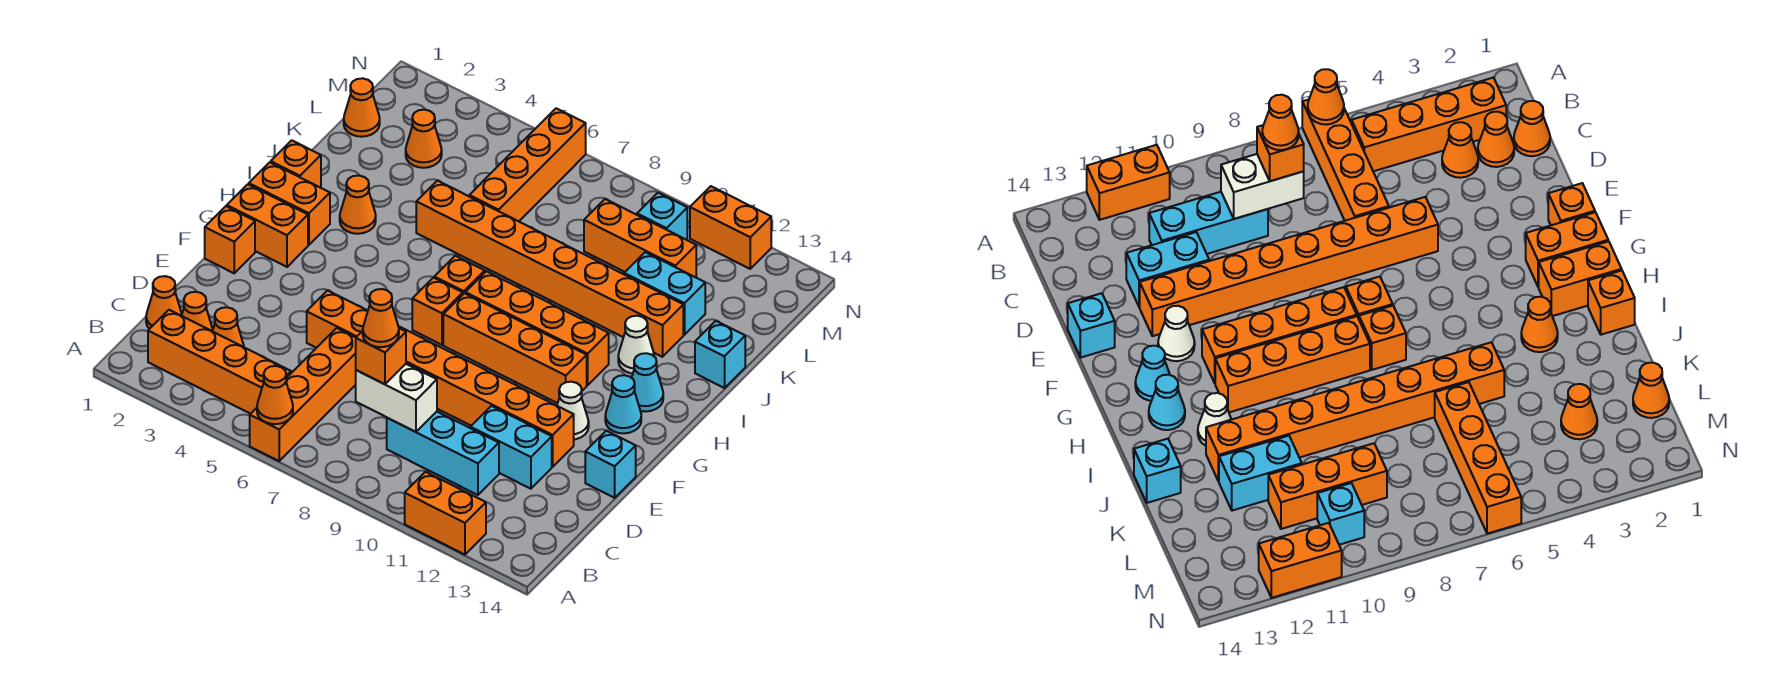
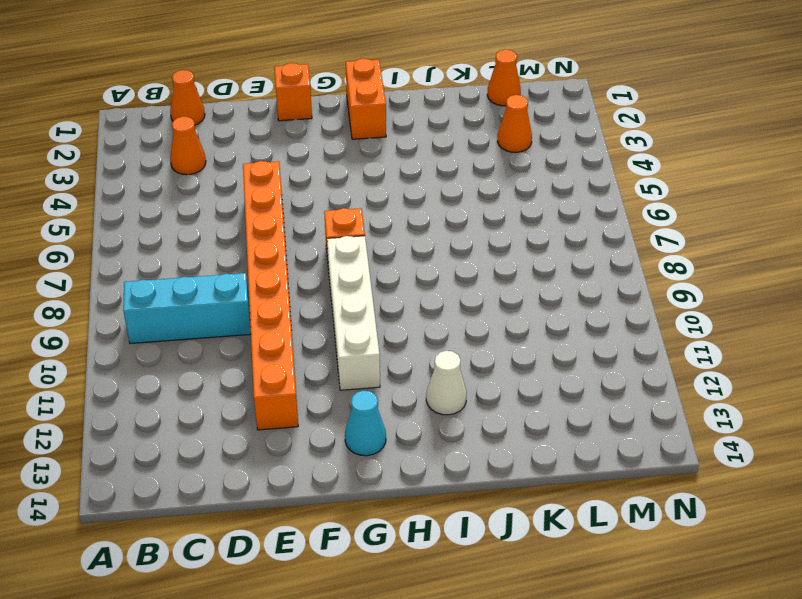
cyan brick B9:D9 level 1 -> cyan brick C9:C11 level 1
white brick G8:G11 level 1 -> orange brick G8:G11 level 1
none -> orange brick A6:D6 level 1
none -> orange brick A11:A12 level 1
none -> orange brick B2:B5 level 1
none -> orange cone C2 level 1

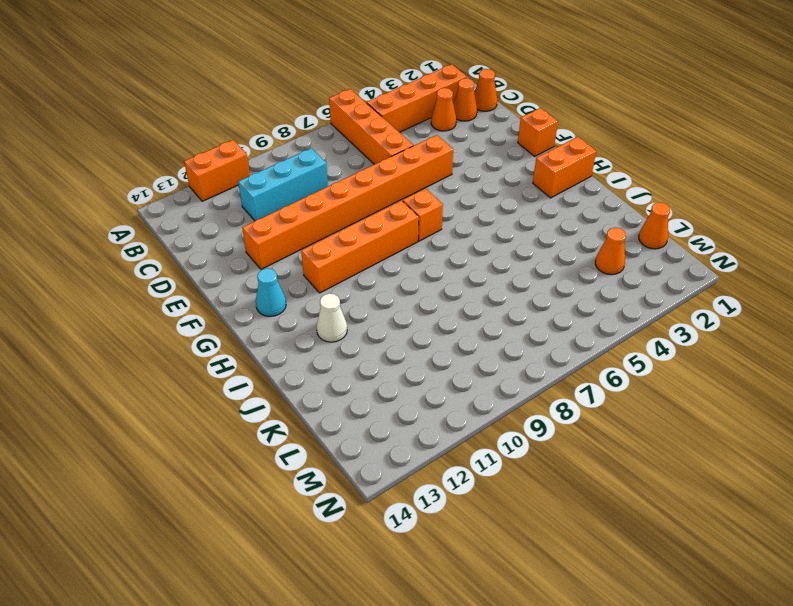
none -> cyan brick D11:D12 level 1
none -> cyan brick E14 level 1
none -> white cone F12 level 1
none -> orange brick G1:G2 level 1

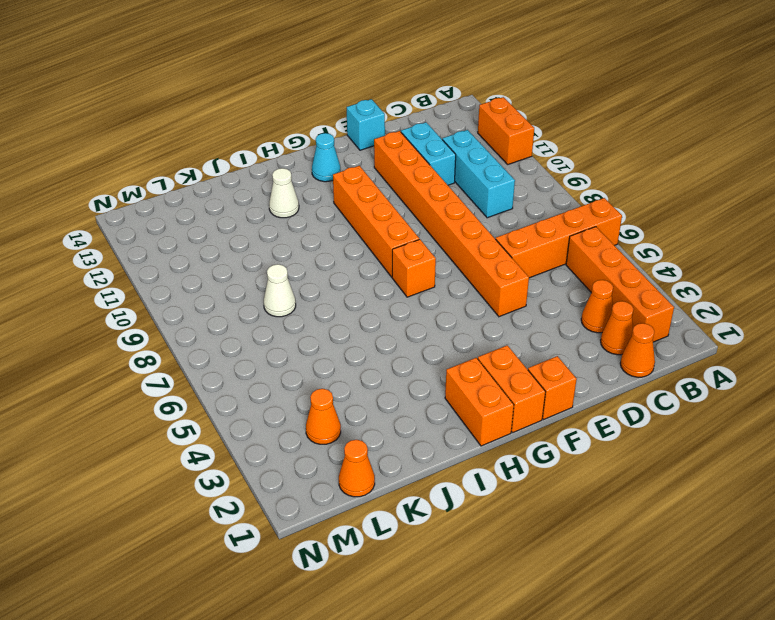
white cone K8 level 1 -> white cone F12 level 1
none -> orange brick H7 level 1
none -> orange brick H8:H11 level 1
none -> cyan cone H13 level 1
none -> orange brick I1 level 1

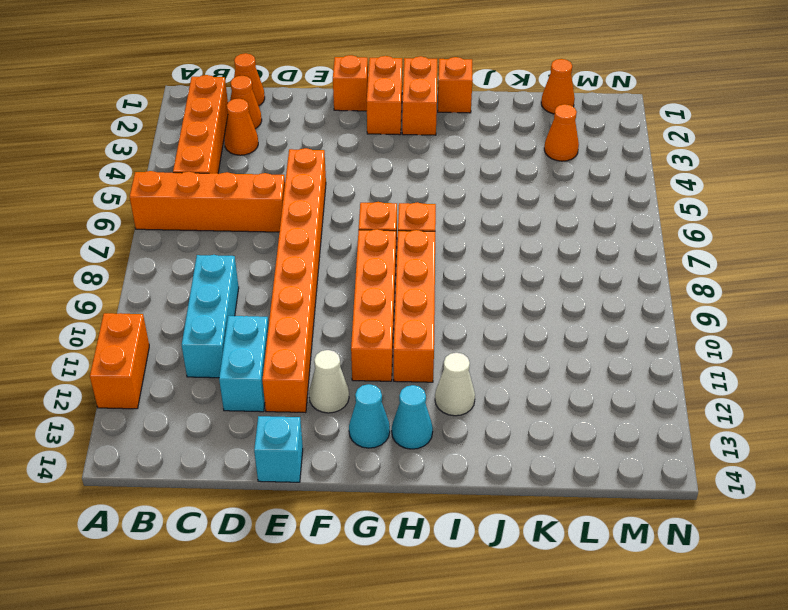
none -> orange cone I3 level 1
none -> orange brick J5:J12 level 1
none -> cyan brick J14 level 1
none -> orange brick K6:N6 level 1

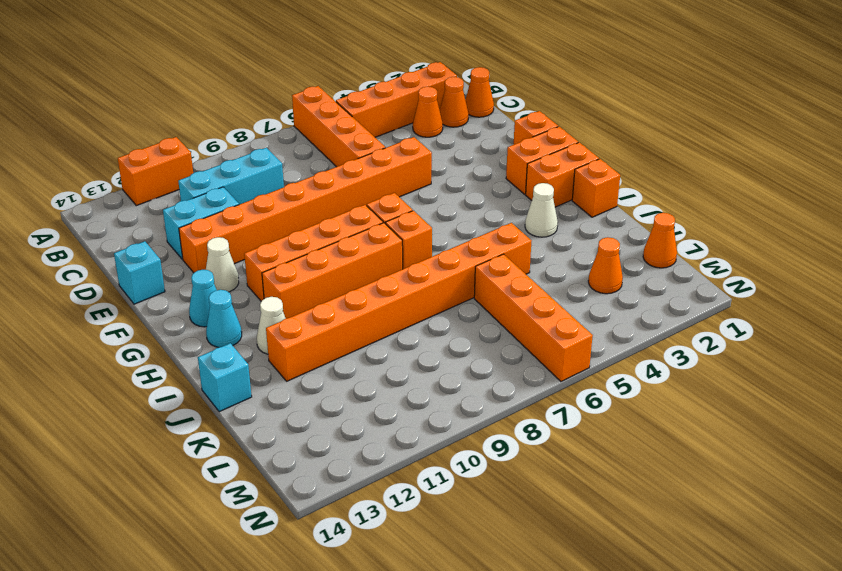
white cone I3 level 1 -> orange cone I3 level 1
none -> cyan brick K11:K12 level 1
none -> orange brick L9:L11 level 1
none -> cyan brick M10 level 1
none -> orange brick N11:N12 level 1

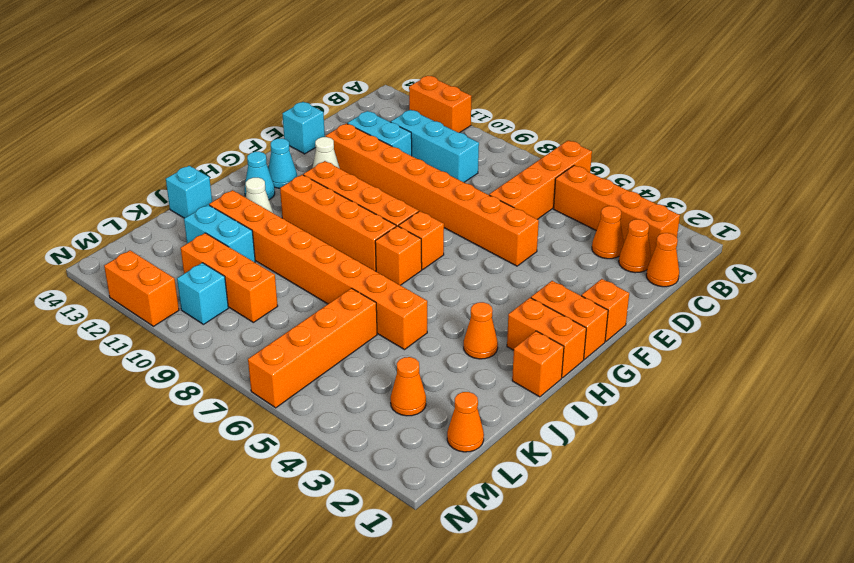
none -> orange cone A6 level 2
none -> white brick C8:C9 level 2
none -> orange brick C8 level 3
none -> orange cone C8 level 4

